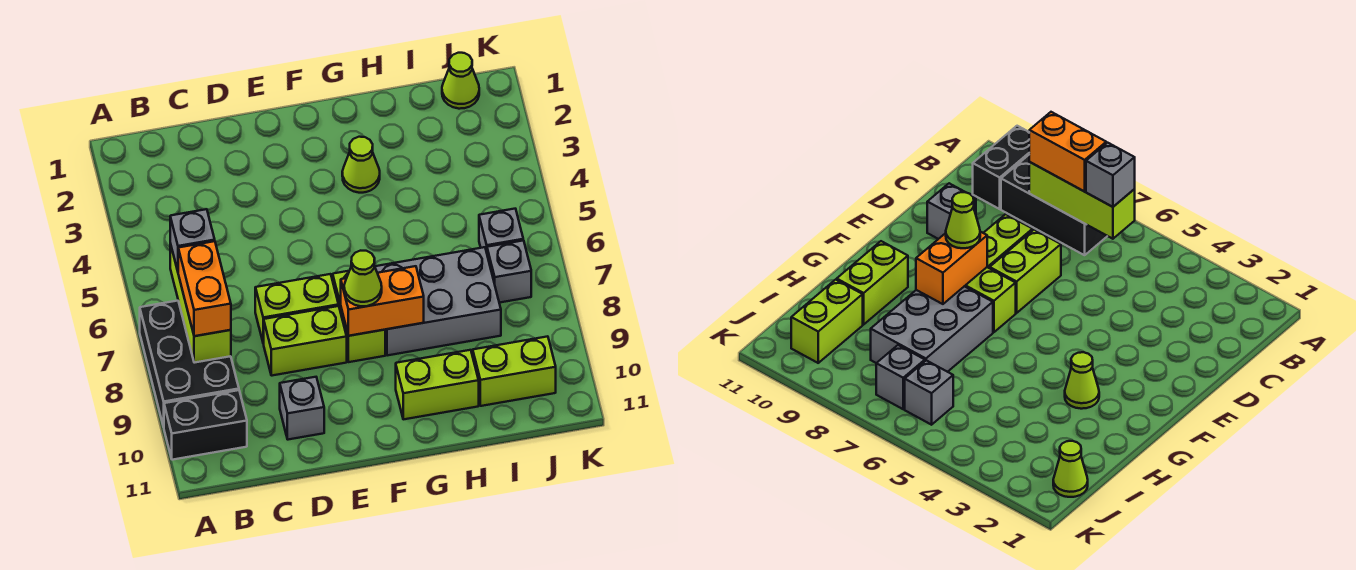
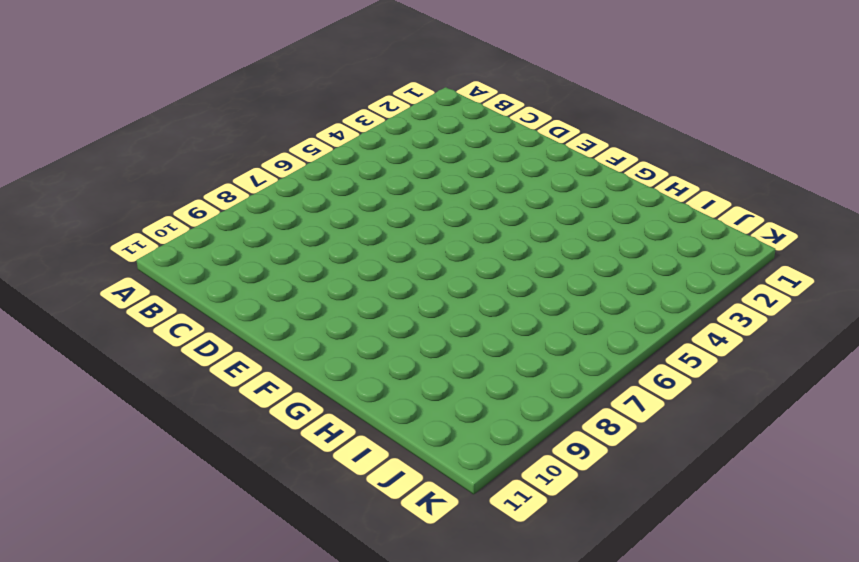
none -> black brick A7:B9 level 1
none -> black brick A10:B10 level 1
none -> lime brick D7:E7 level 1

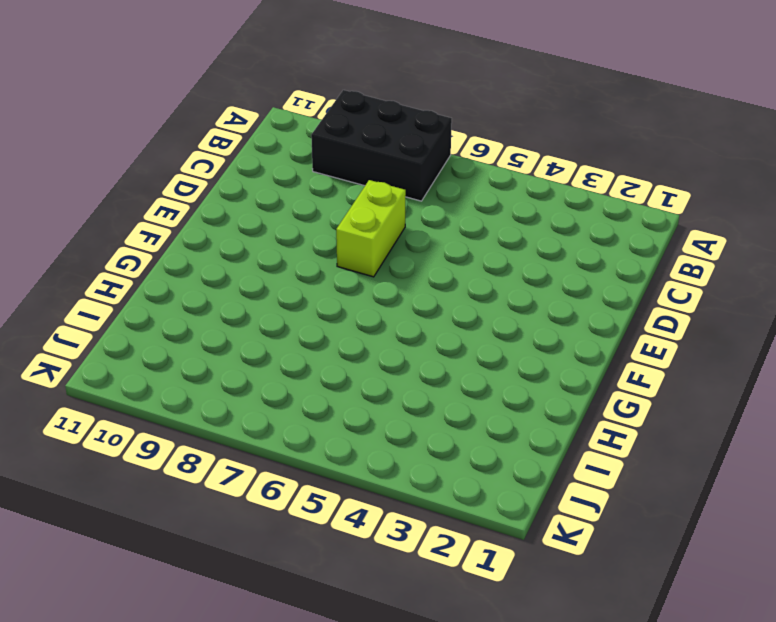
none -> black brick A10:B10 level 1
none -> lime brick D8:E8 level 1
none -> grey brick D10 level 1

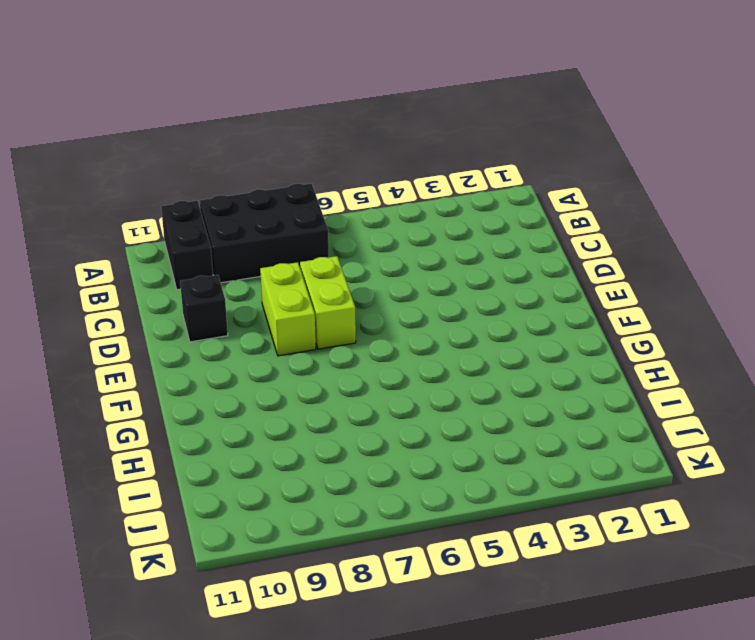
black brick D10 level 1 -> grey brick D10 level 1
none -> lime brick F7:F8 level 1
none -> lime cone G3 level 1
none -> grey brick G7:I8 level 1

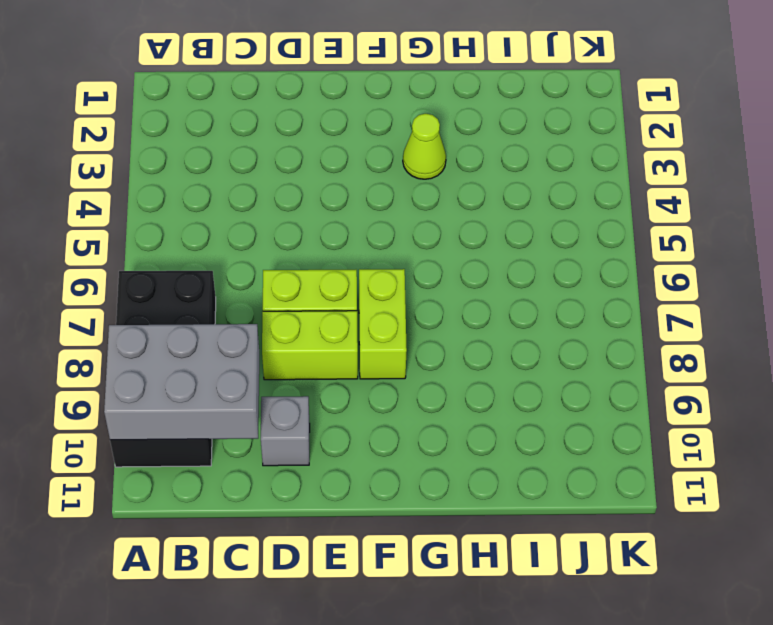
grey brick A9:C10 level 2 -> grey brick G7:I8 level 1
none -> lime brick G10:H10 level 1
none -> lime brick I10:J10 level 1
none -> lime cone J1 level 1

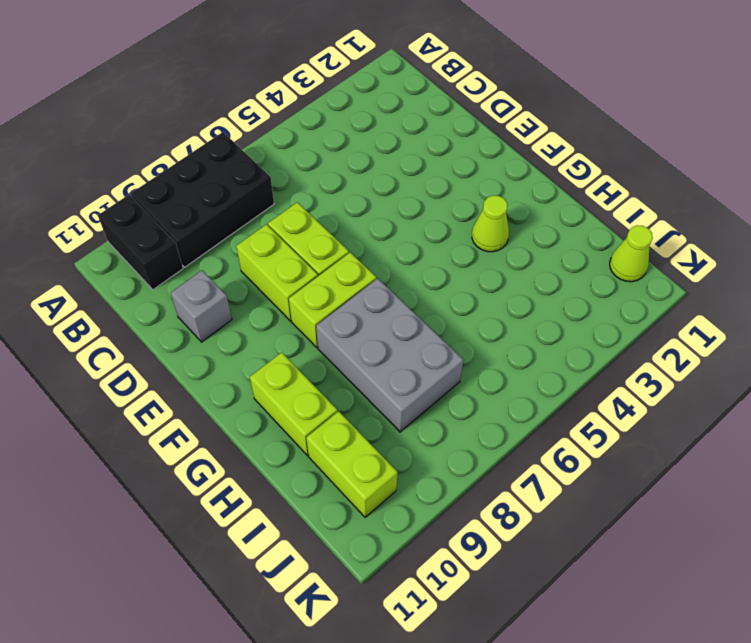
none -> grey brick J6 level 1
none -> grey brick J7 level 1
none -> lime brick B6:B8 level 2

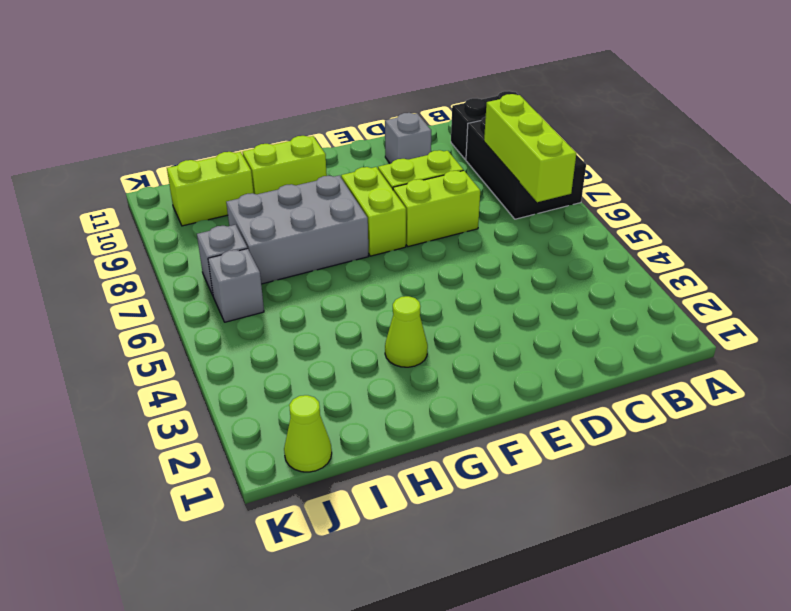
none -> orange brick F8:G8 level 2
none -> grey brick B6 level 3
none -> orange brick B7:B8 level 3

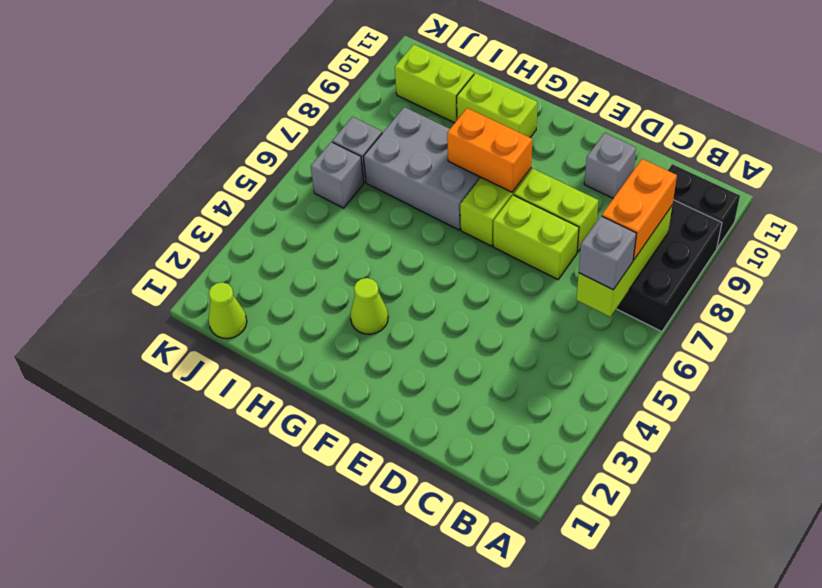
none -> lime cone F8 level 3

